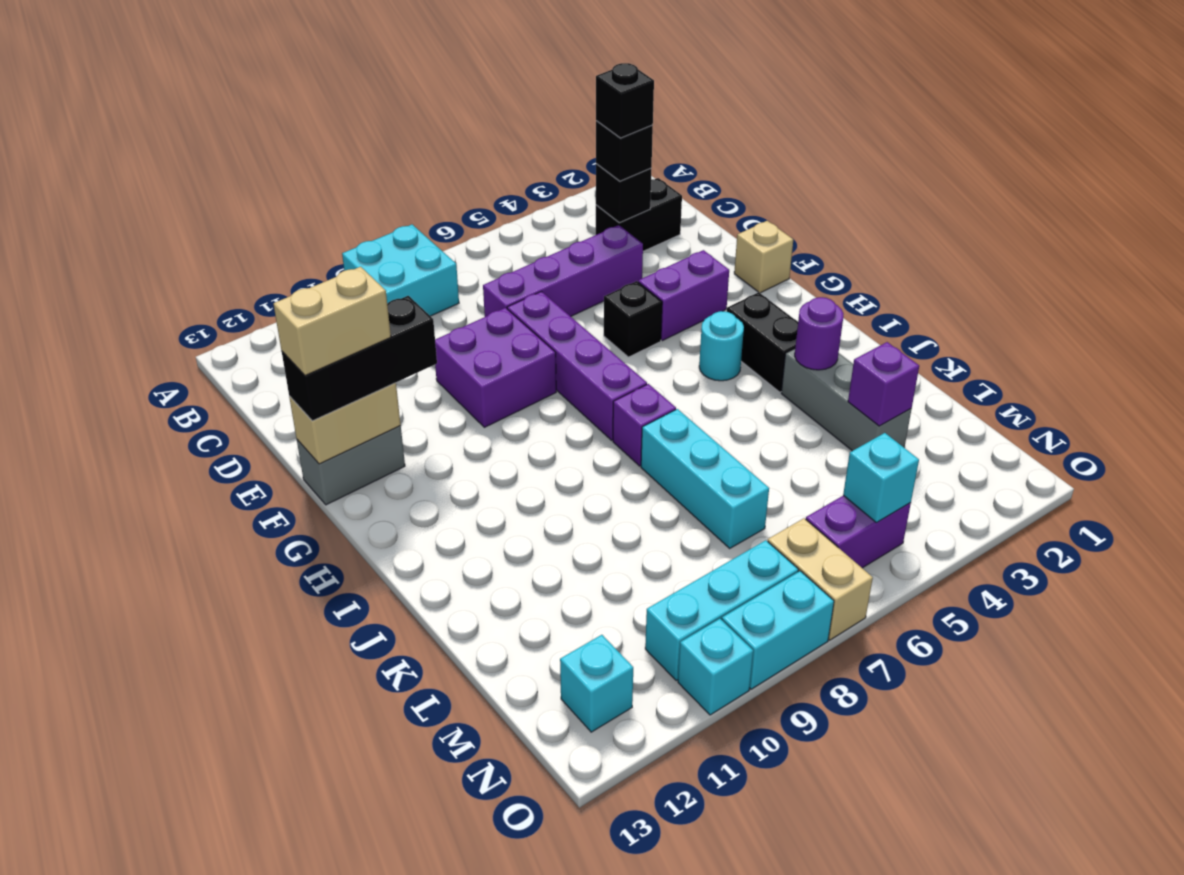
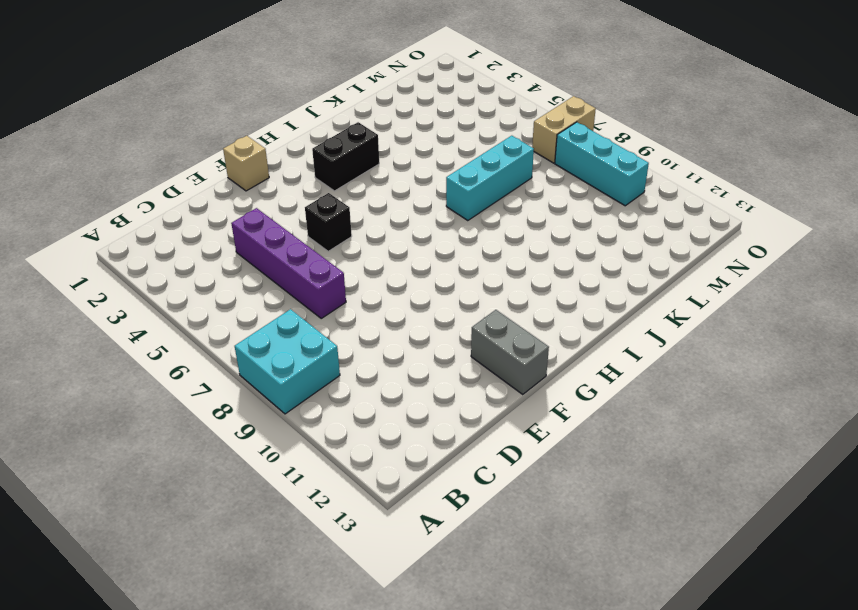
none -> black brick C2:C3 level 1
none -> purple brick E7:H7 level 1
none -> purple brick E8:F9 level 1

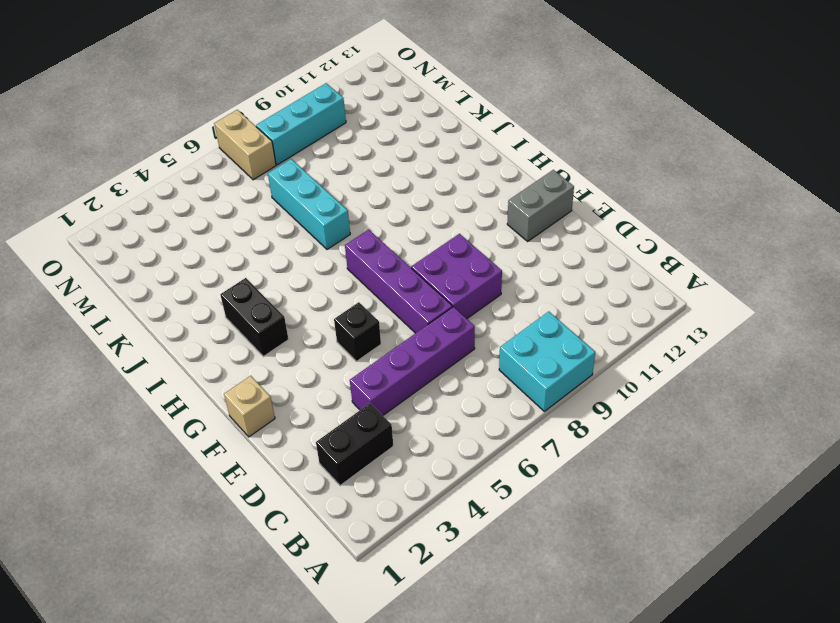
none -> purple brick F3:F4 level 1
none -> cyan round brick H4 level 1
none -> purple brick I7 level 1

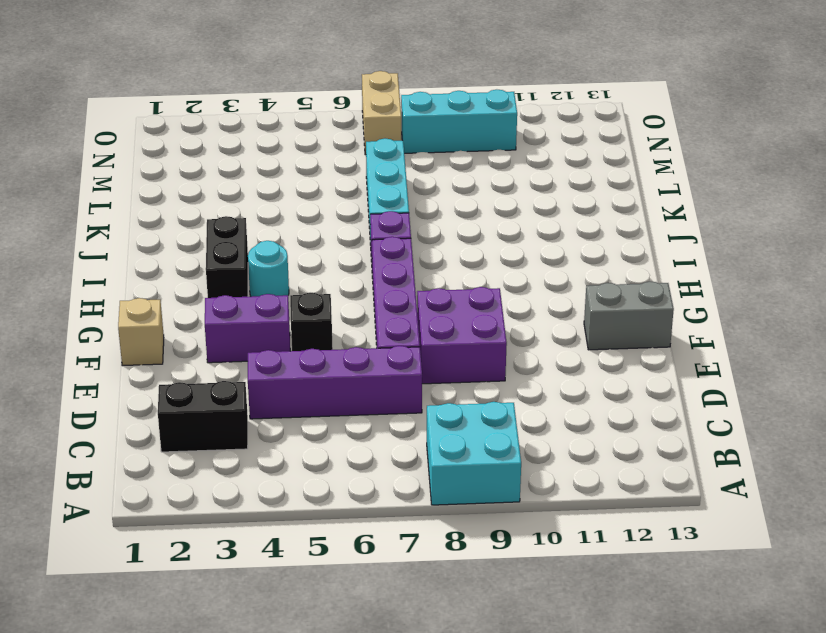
none -> grey brick J3:L3 level 1
none -> purple brick N5:N6 level 1
none -> cyan brick N12 level 1

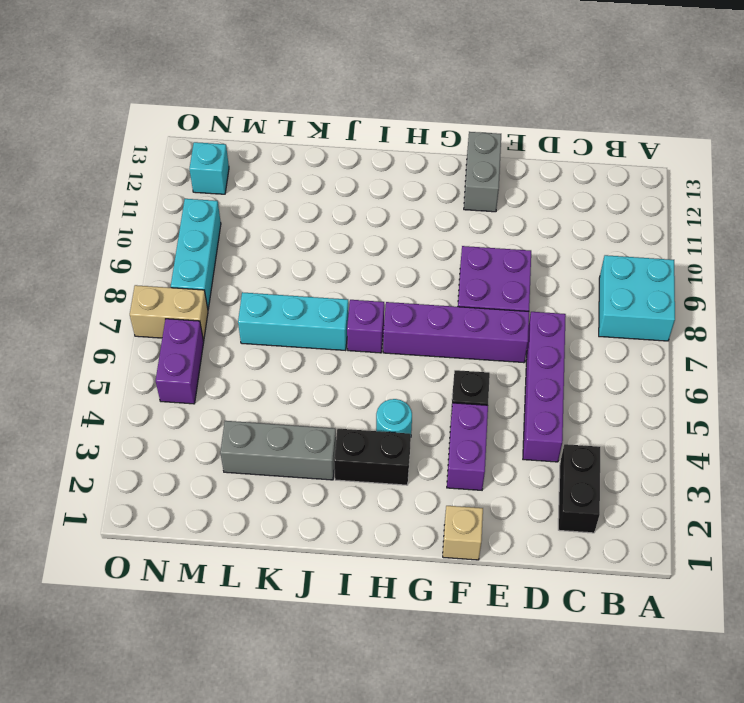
none -> cyan brick O8:O9 level 1
none -> cyan brick O10 level 1
none -> black brick C3 level 2

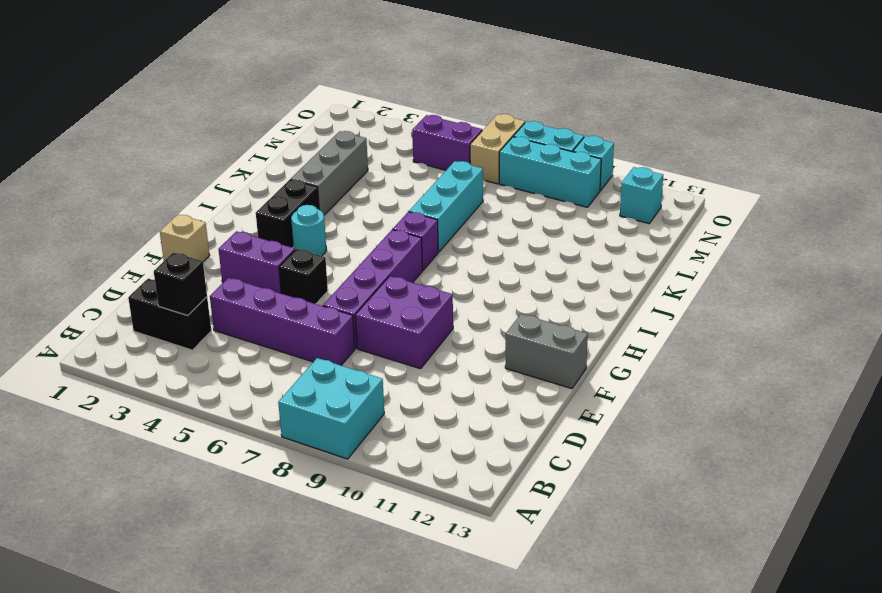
none -> tan brick F12:F13 level 2
none -> purple round brick J3 level 2
none -> purple brick L3 level 2

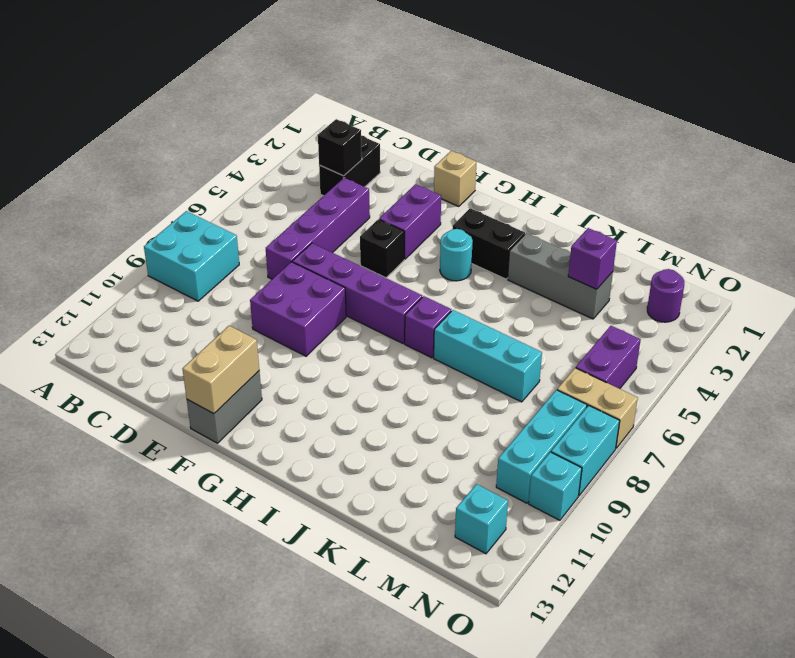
purple round brick N2 level 1 -> purple round brick J3 level 2
none -> cyan brick N5 level 2
none -> black brick C3 level 3
none -> black brick F11:F13 level 3

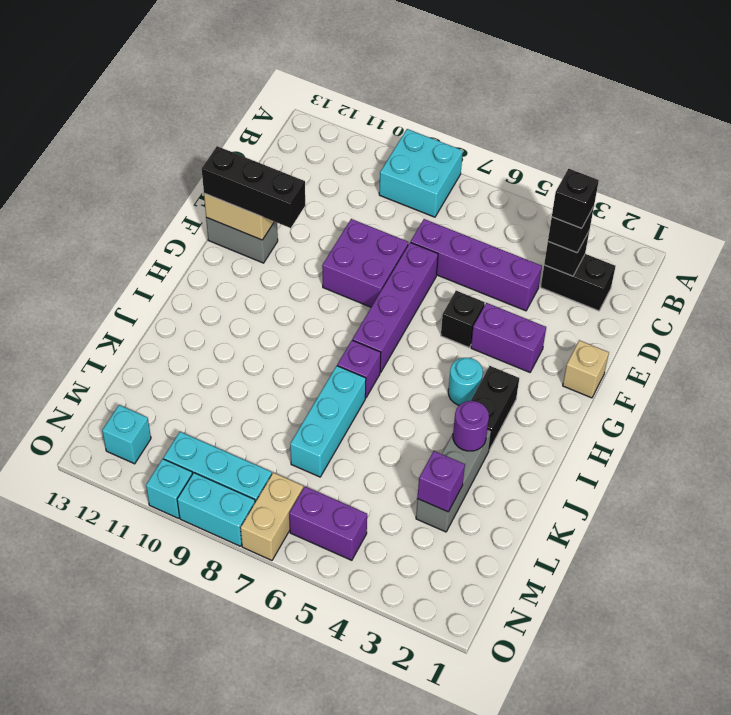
none -> cyan brick N5 level 2
none -> tan brick F12:F13 level 4

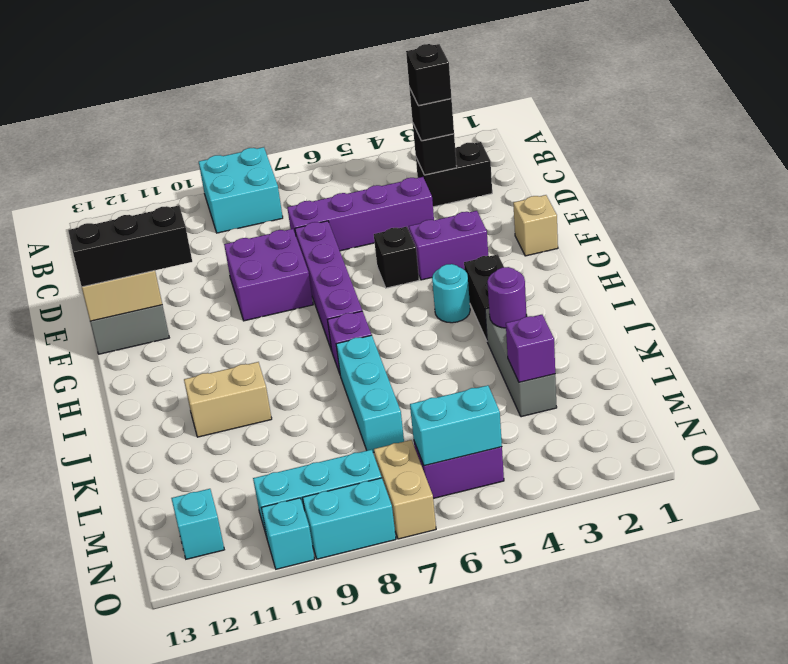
tan brick J10:J11 level 1 -> tan brick F12:F13 level 4
cyan brick N5:N6 level 2 -> cyan brick N5 level 2

